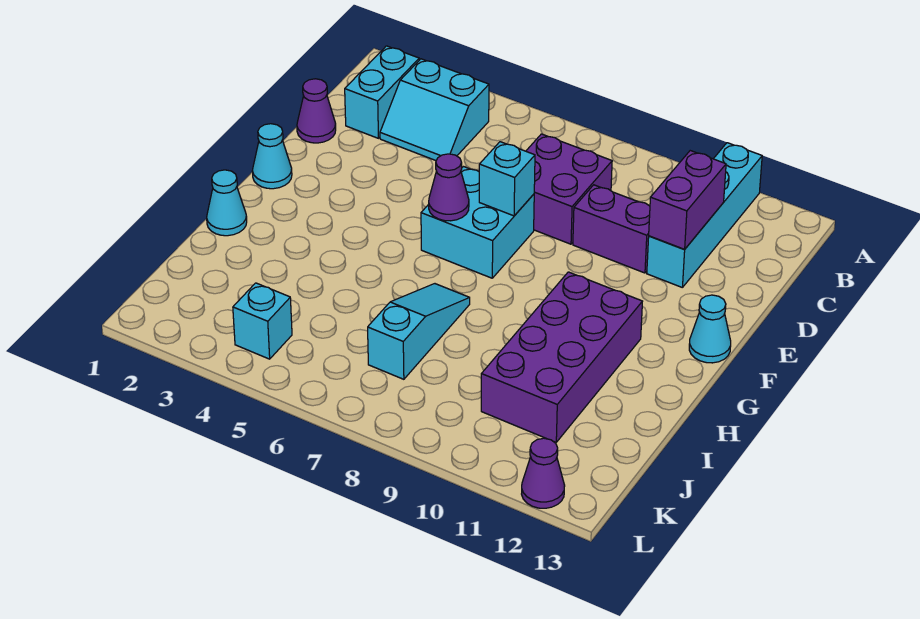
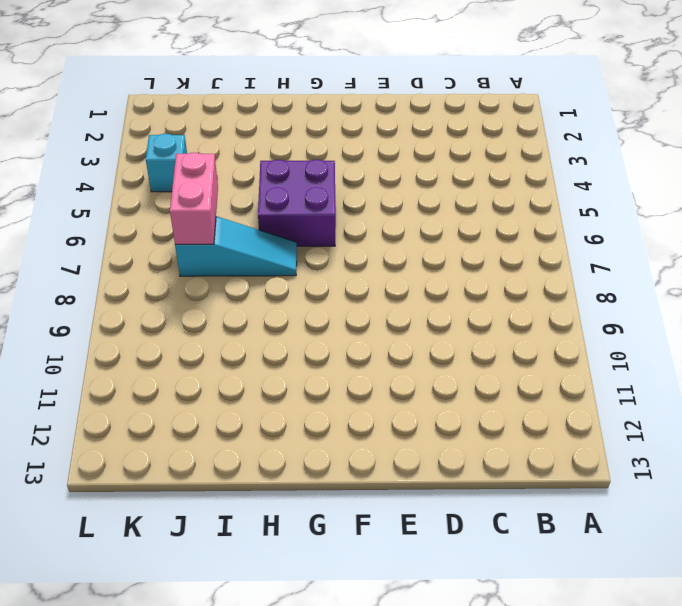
purple brick G5:H6 level 1 -> purple brick C7:D8 level 1
pink brick J6:J7 level 2 -> none
none -> cyan brick A11:D11 level 1
none -> cyan brick B2:C2 level 1
none -> cyan slope B3:C4 level 1 top B

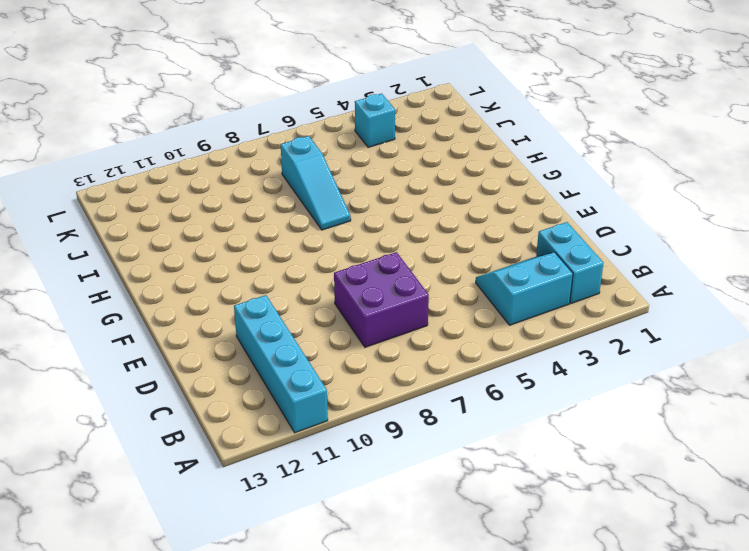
none -> purple cone D1 level 1
none -> purple brick D9:D10 level 1
none -> cyan brick E6:F7 level 1

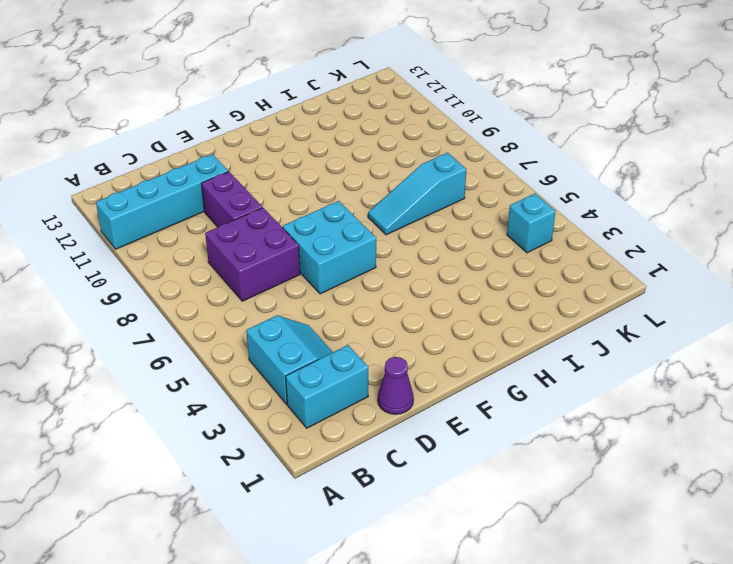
none -> cyan cone F1 level 1
none -> cyan cone F13 level 1
none -> purple brick G10:J11 level 1

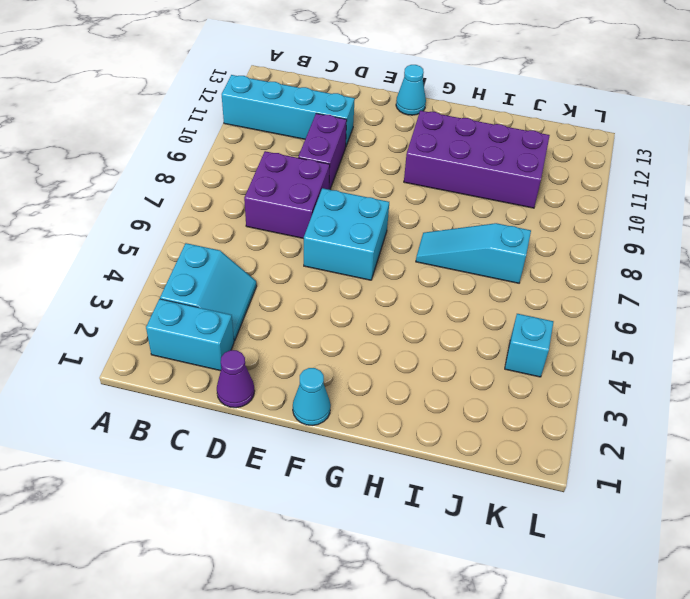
none -> cyan cone H1 level 1
none -> purple cone L12 level 1
none -> purple brick C11:D11 level 2

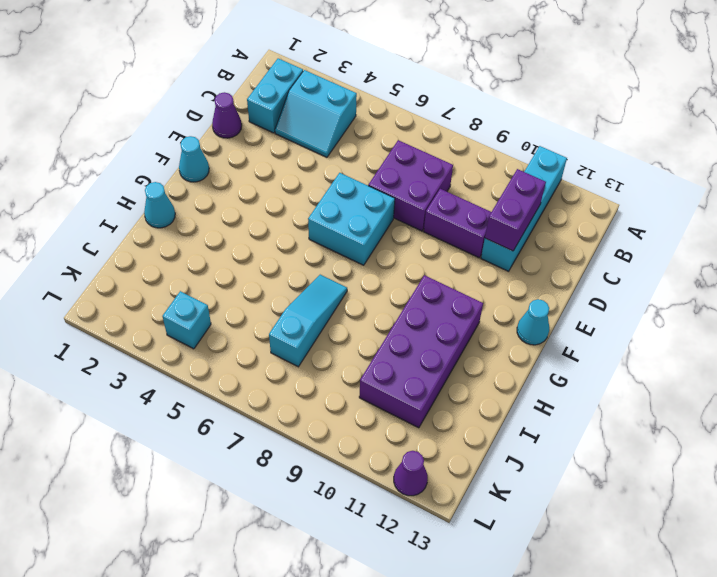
none -> cyan brick E7 level 2
none -> purple cone F6 level 2

